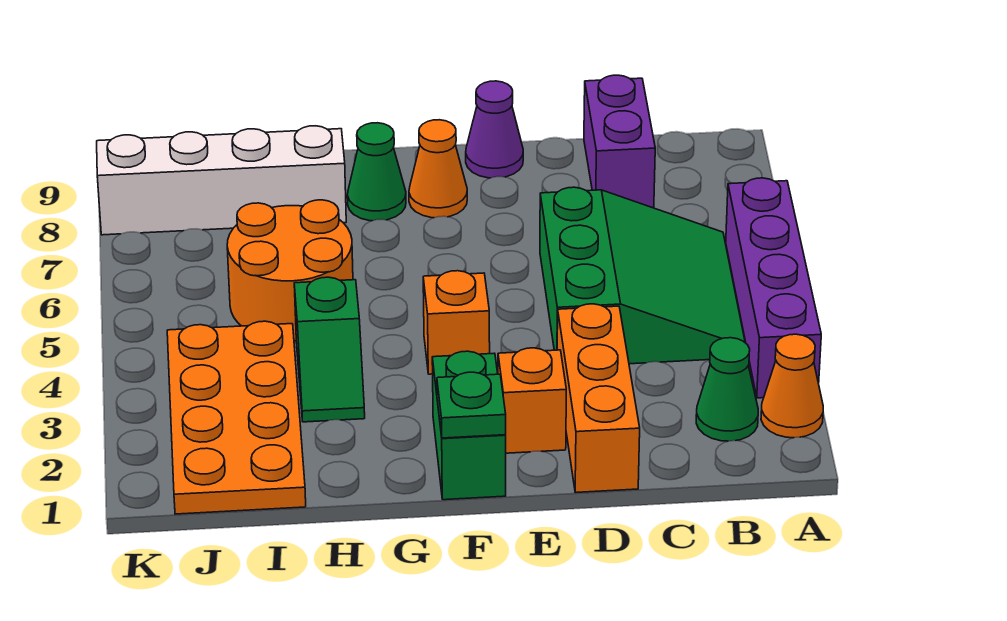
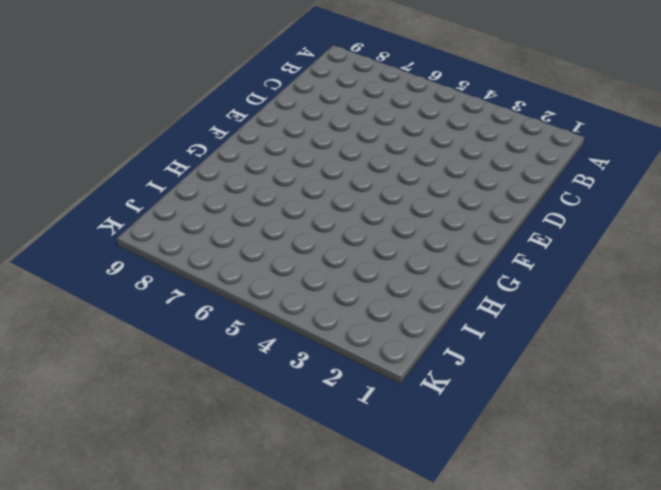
none -> orange cone A2 level 1
none -> purple brick A3:A6 level 1
none -> green cone B2 level 1

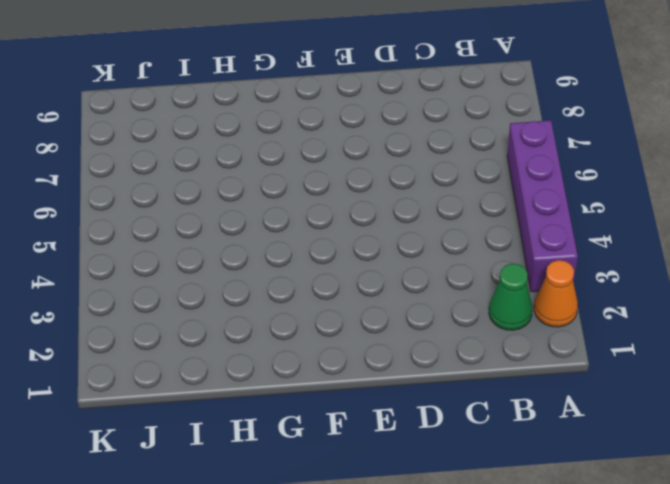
none -> green slope B4:D6 level 1 top D
none -> purple brick C8:C9 level 1
none -> orange brick D1:D3 level 1

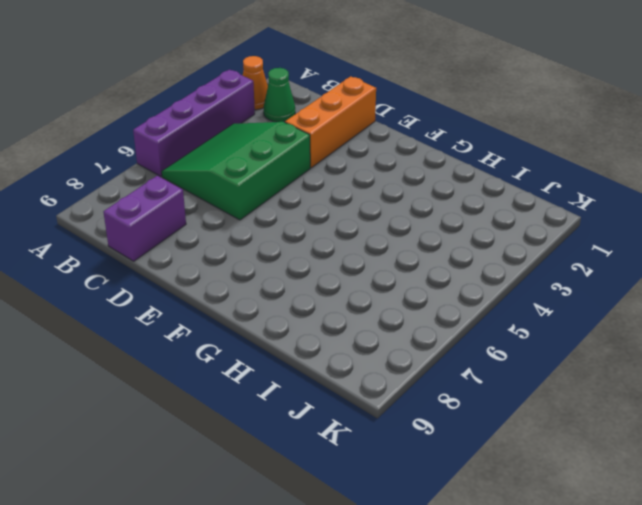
none -> orange brick E2 level 1
none -> purple cone E9 level 1
none -> green brick F1:F2 level 1

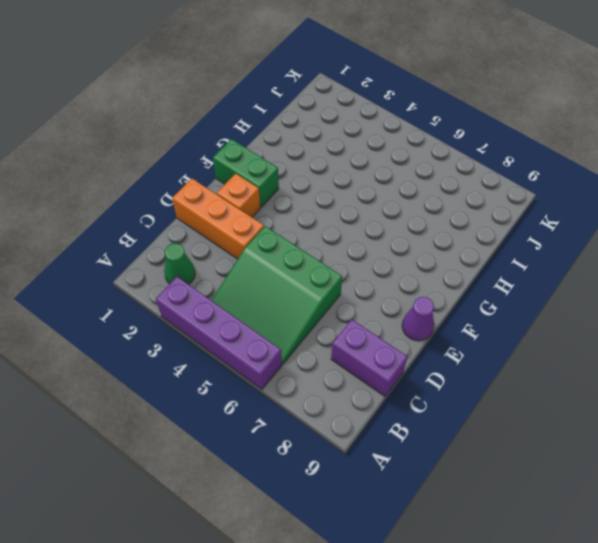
none -> orange cone A2 level 1
none -> orange brick F4 level 1
none -> orange cone F8 level 1

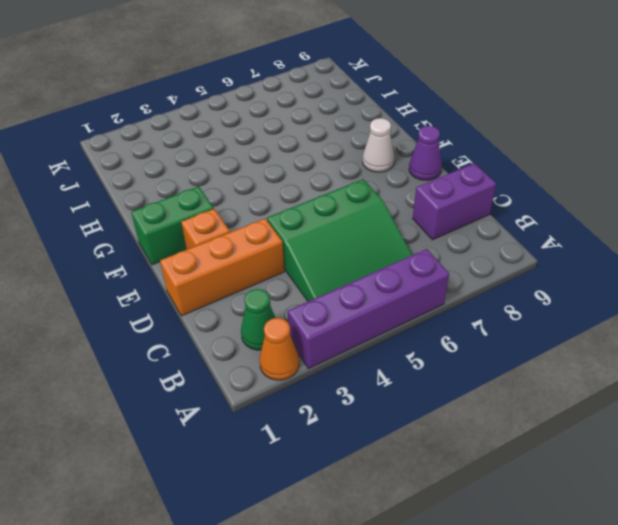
white cone F8 level 1 -> orange cone F8 level 1
none -> orange brick F4 level 1
none -> green cone G8 level 1
none -> green slope H3:H4 level 1 top 4

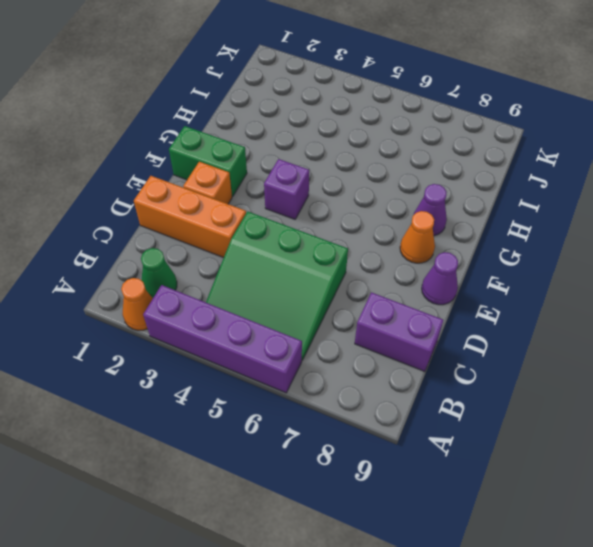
purple brick F4 level 1 -> orange brick F4 level 1
purple cone G8 level 1 -> green cone G8 level 1
none -> green slope H3:H4 level 1 top 4
none -> orange round brick H5:I6 level 1
none -> white brick H8:K8 level 1

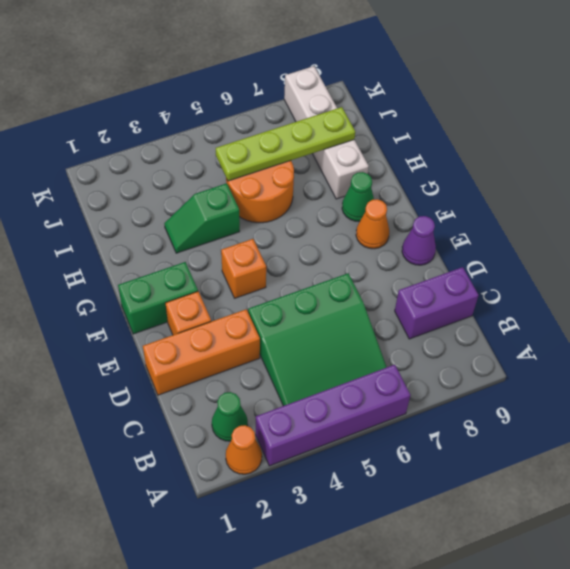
lime plate I5:I8 level 2 -> none
none -> orange plate I1:J4 level 1
none -> green plate F1 level 2

